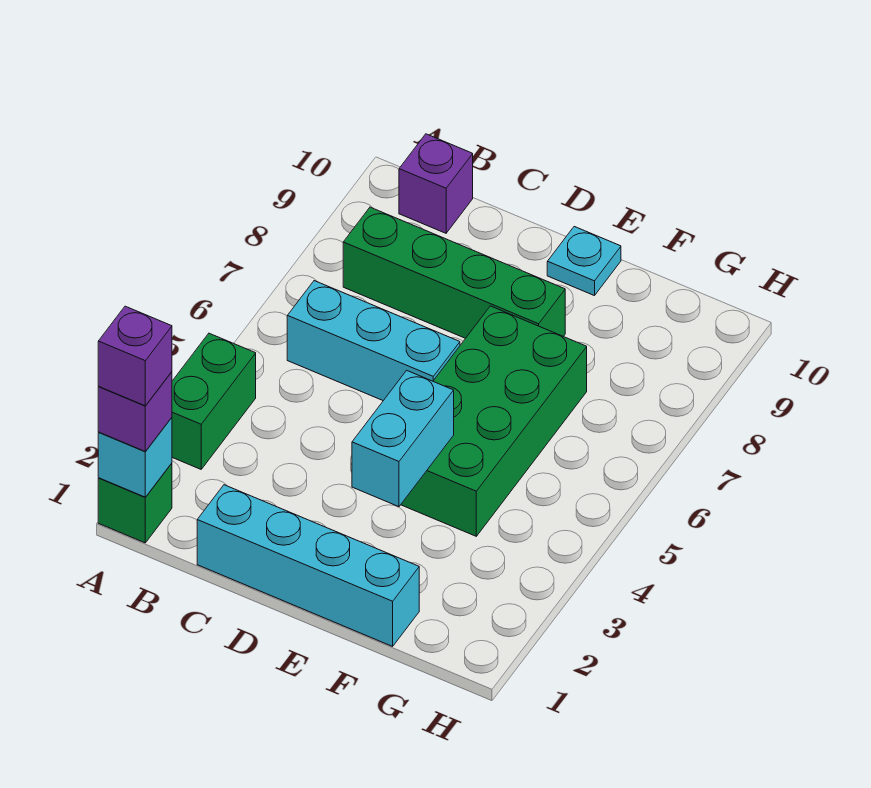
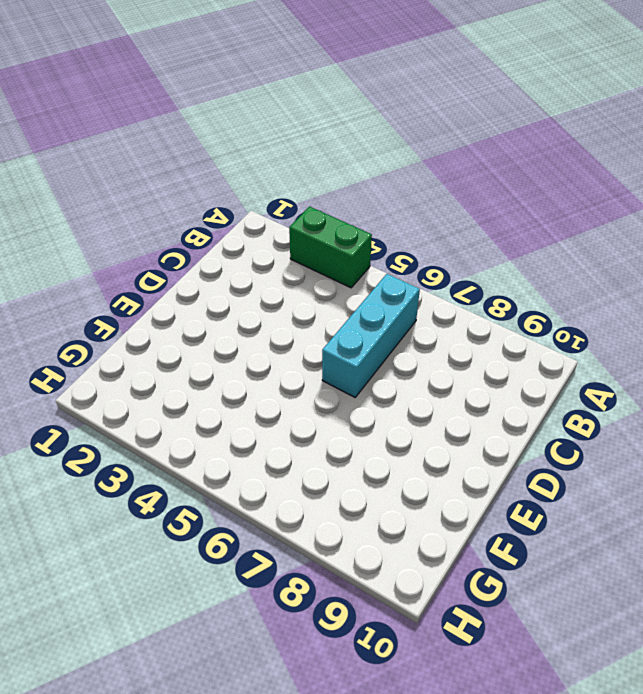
none -> green brick A1 level 1
none -> green brick B8:E8 level 1
none -> purple brick B10 level 1

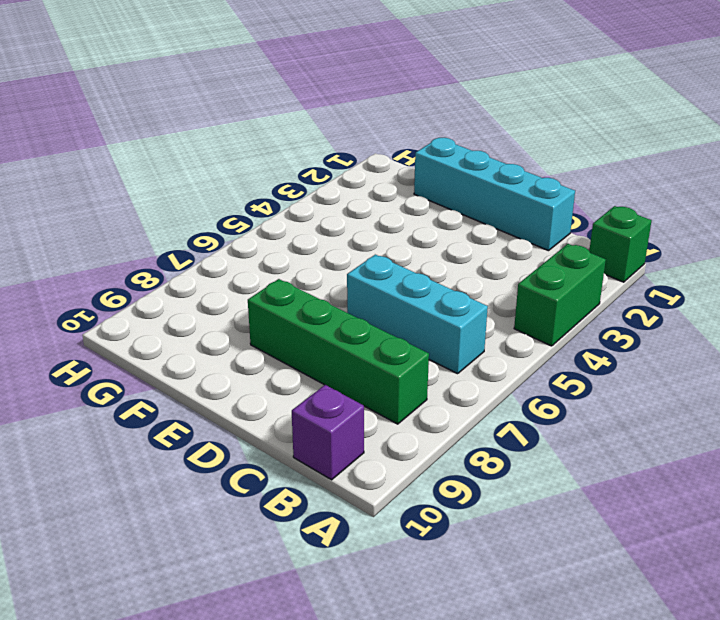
none -> green brick E4:F7 level 1
none -> cyan plate E10 level 1
none -> cyan brick A1 level 2

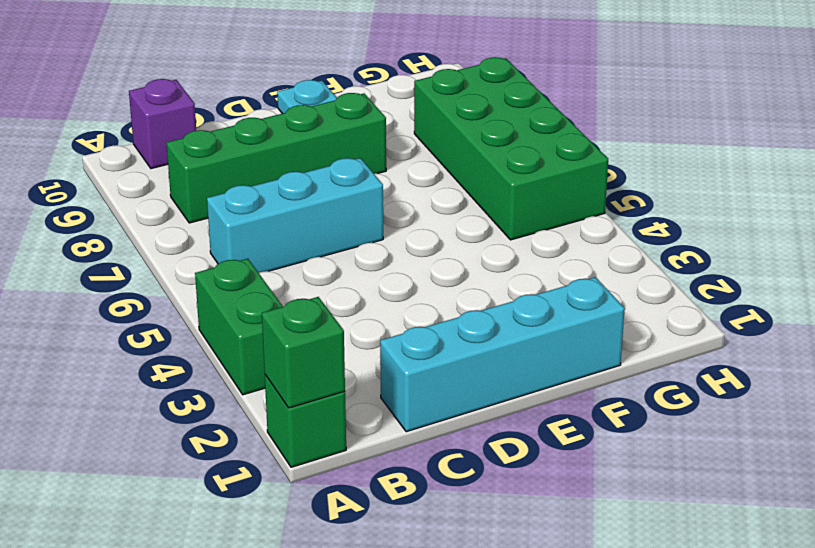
green brick A1 level 2 -> cyan brick A1 level 2
green brick G5:H8 level 1 -> green brick E4:F7 level 1
none -> cyan brick E3:E4 level 2
none -> purple brick A1 level 3
none -> purple brick A1 level 4

